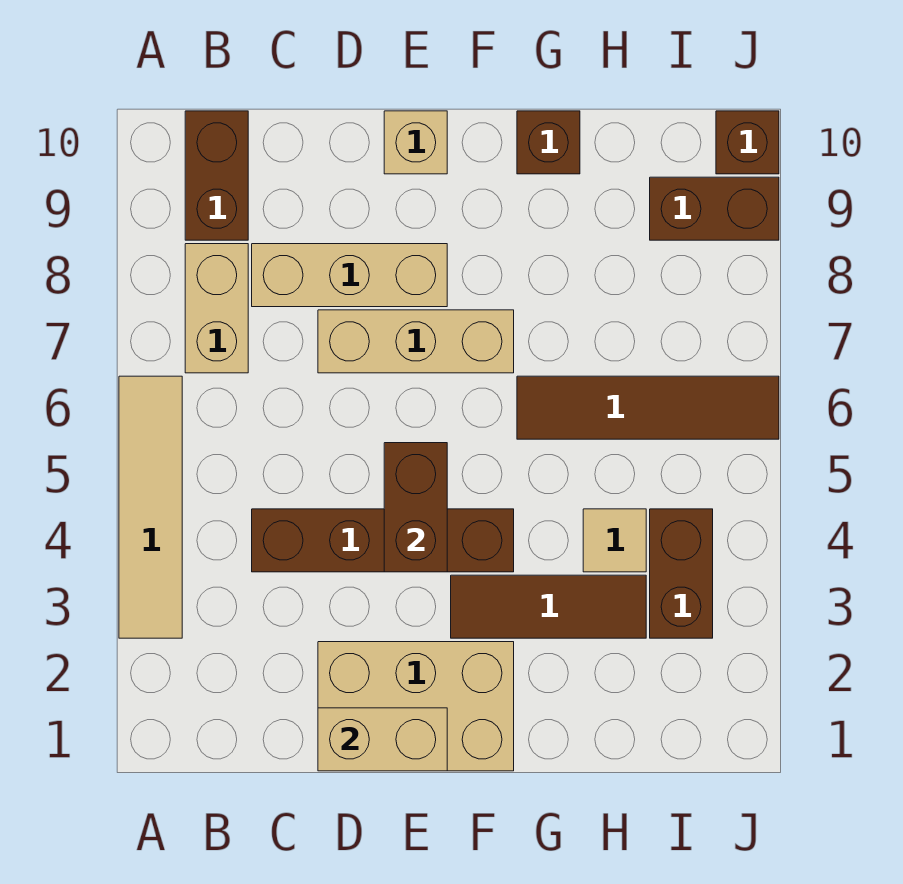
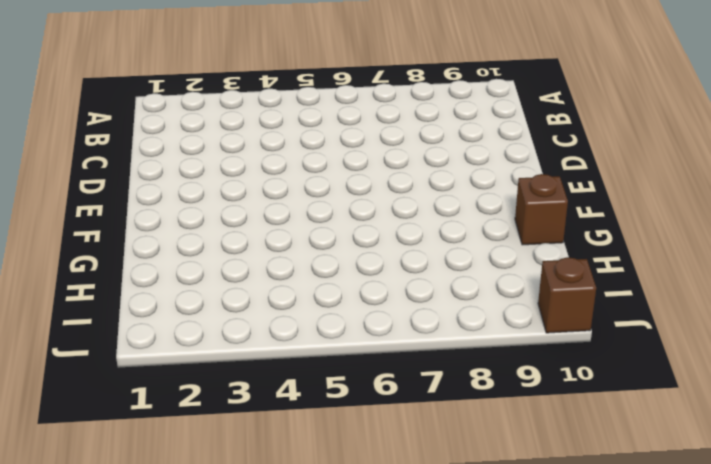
none -> tan tile A3:A6 level 1
none -> tan brick B7:B8 level 1
none -> brown brick B9:B10 level 1

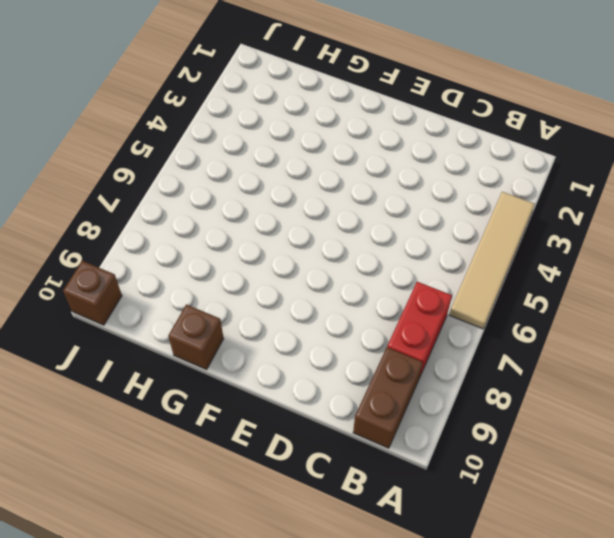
red brick B7:B8 level 1 -> tan brick B7:B8 level 1
none -> brown brick C4:F4 level 1
none -> tan brick C8:E8 level 1
none -> tan brick D1:F2 level 1

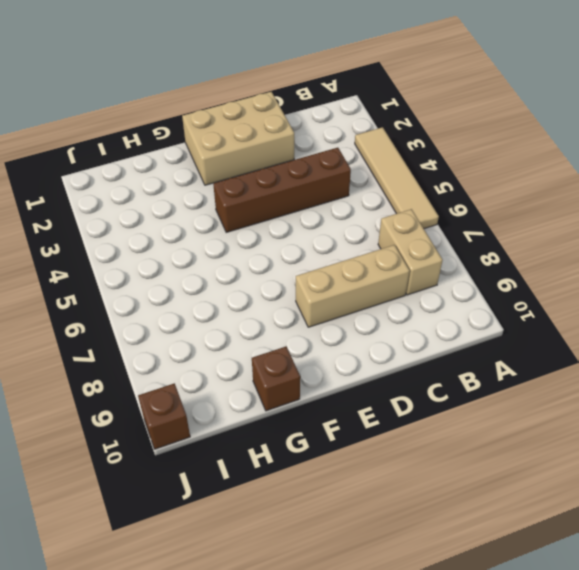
none -> brown brick B9:B10 level 1
none -> tan brick D7:F7 level 1
none -> tan brick E10 level 1

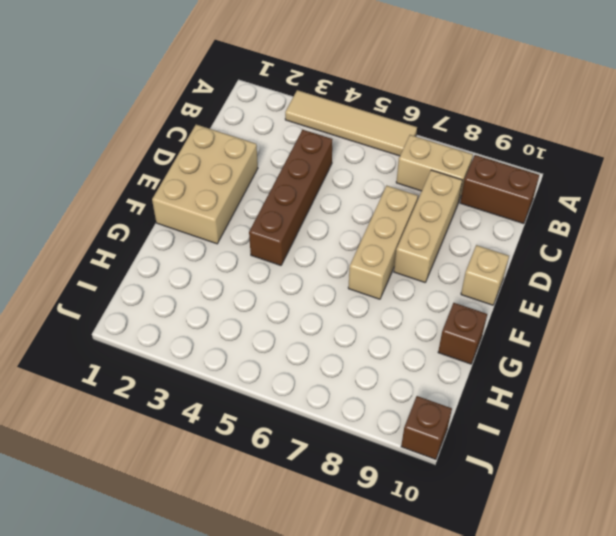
none -> brown tile F3:H3 level 1
none -> brown tile G6:J6 level 1
none -> tan tile H4 level 1

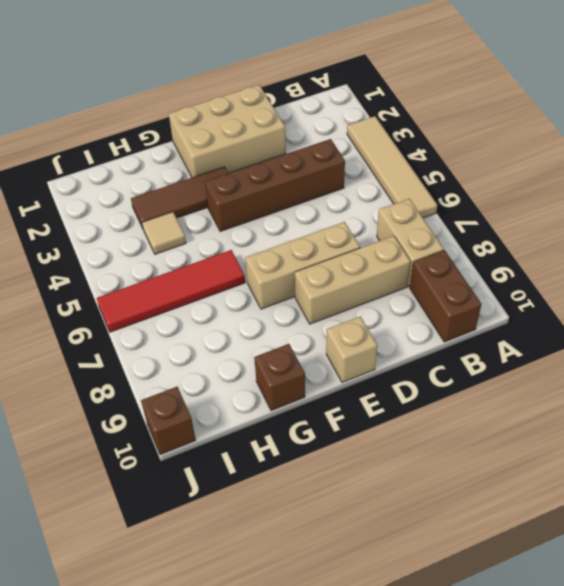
red tile G6:J6 level 1 -> brown tile G6:J6 level 1
none -> brown brick I3:I4 level 1
none -> brown brick I9:J9 level 1
none -> tan brick D1:E1 level 2

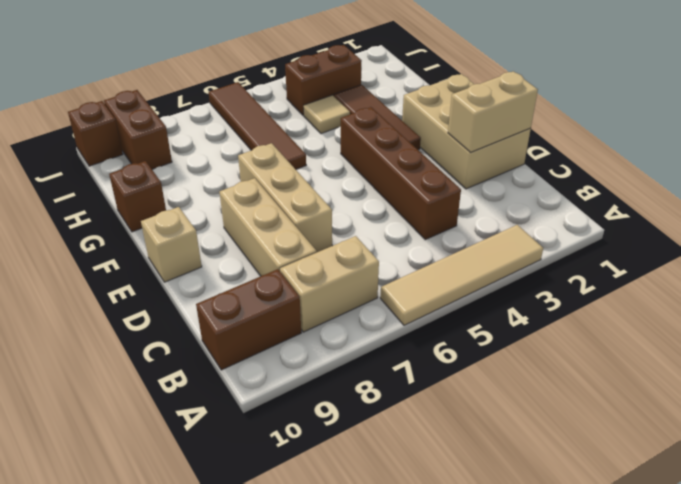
tan brick D1:D2 level 2 -> tan brick D1:E1 level 2
none -> brown brick E4:E5 level 2

